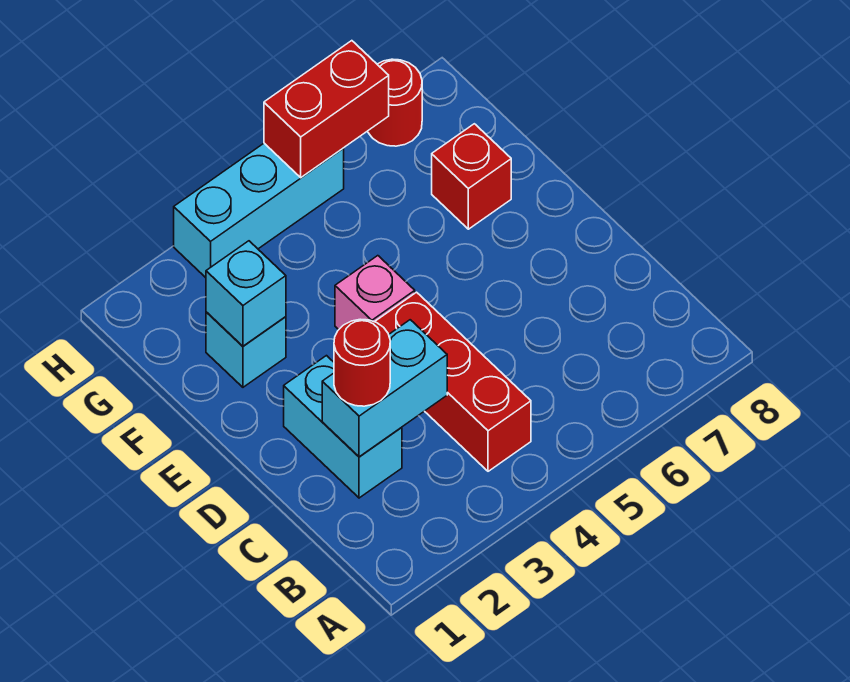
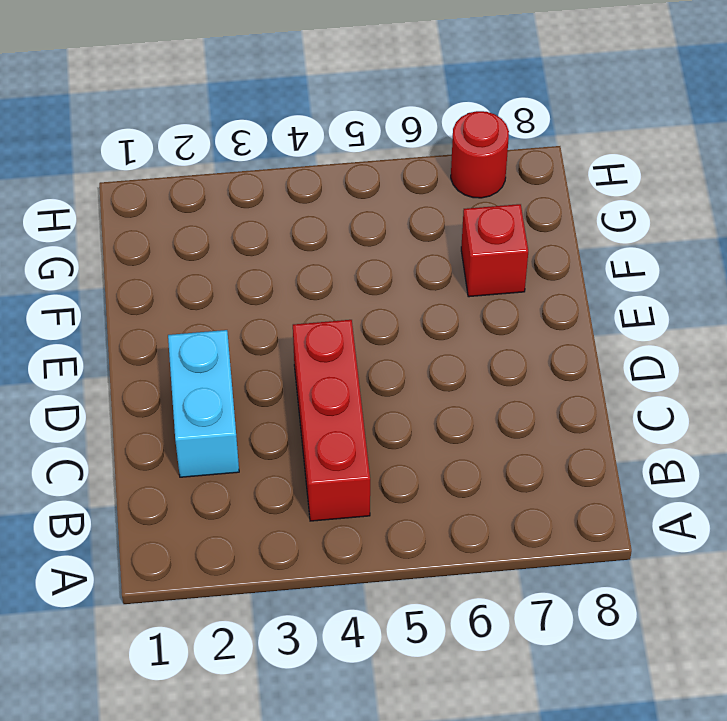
none -> pink brick E4 level 1
none -> cyan brick F2 level 1

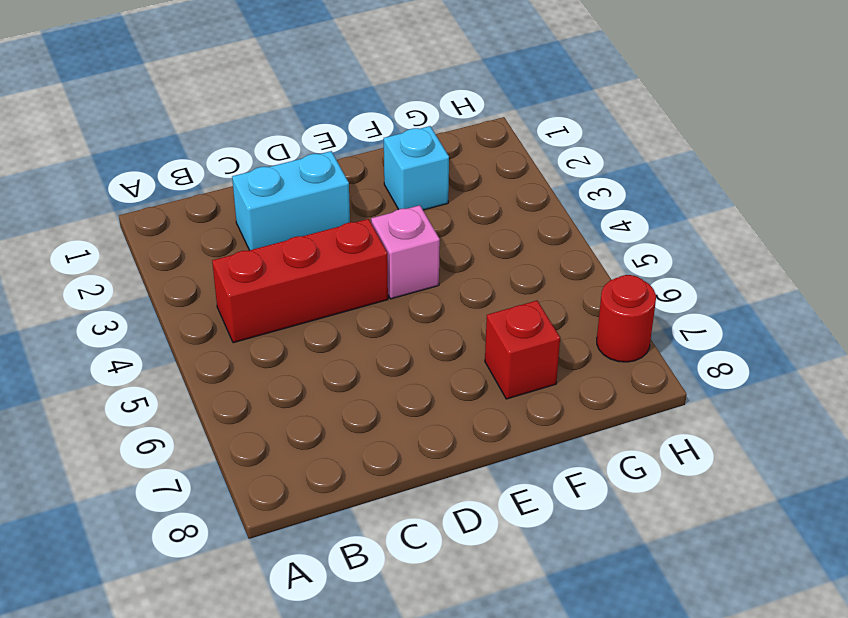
none -> cyan brick H3:H5 level 1
none -> cyan brick C2:C3 level 2

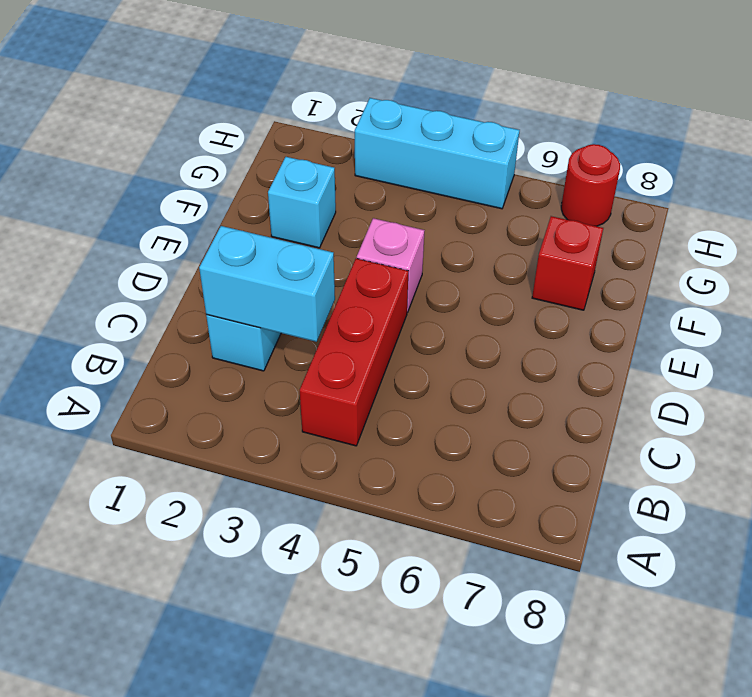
none -> cyan brick F2 level 2
none -> red brick H5:H6 level 2

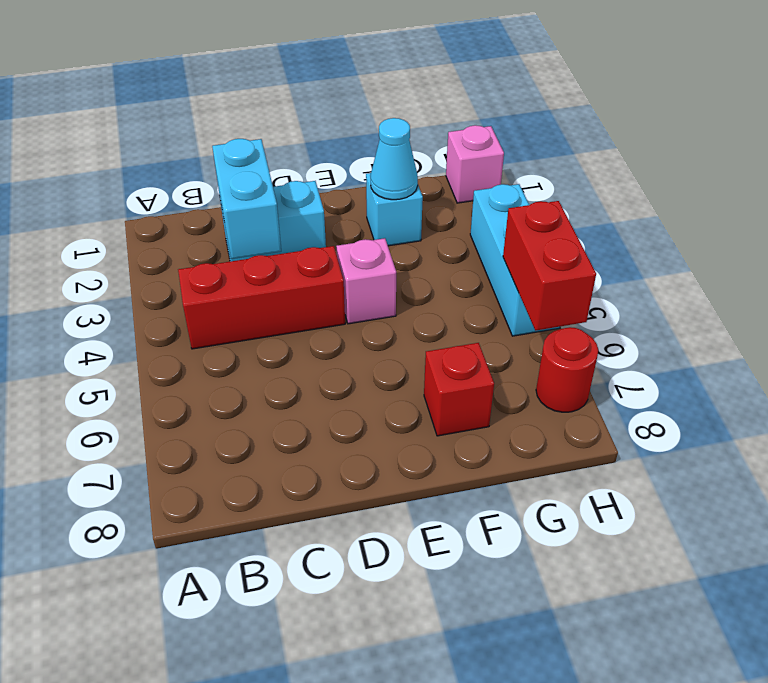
cyan cone F2 level 2 -> cyan brick F2 level 2
pink brick H1 level 1 -> none
none -> red round brick C2 level 3

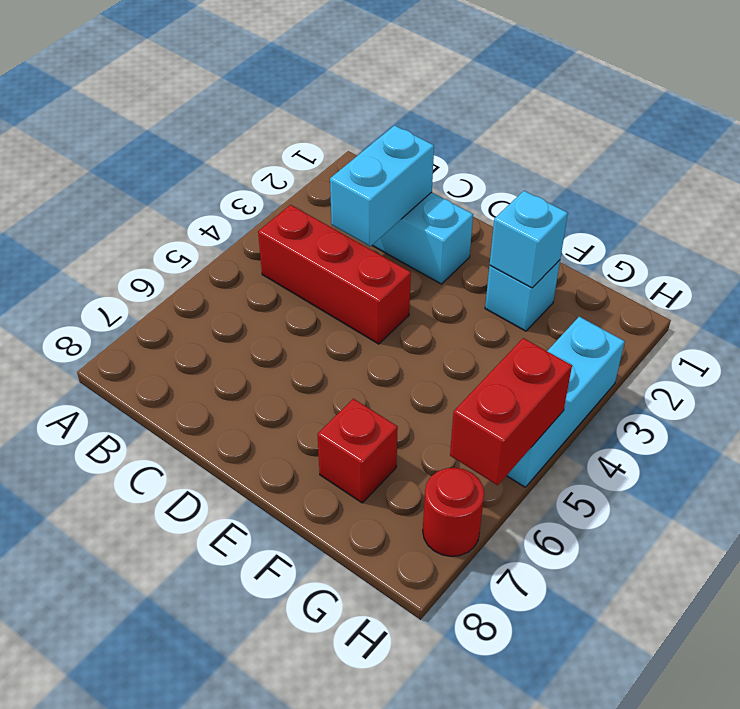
none -> pink brick E4 level 1
none -> red round brick C2 level 3

